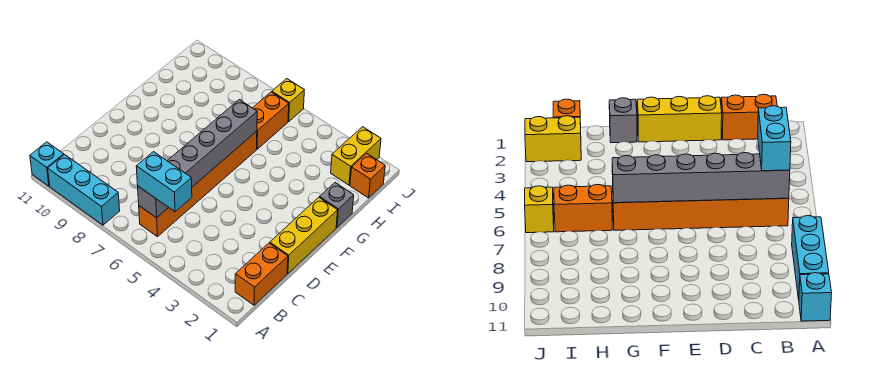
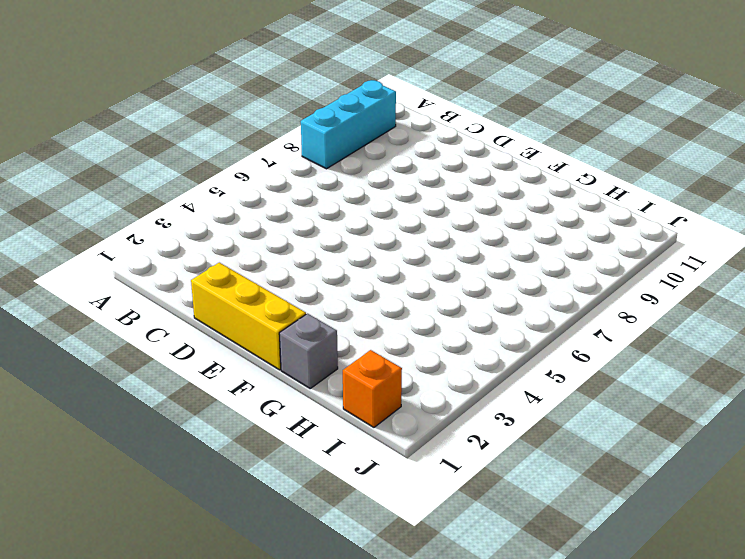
none -> cyan brick A11 level 1
none -> orange brick B1:C1 level 1
none -> orange brick B6:G6 level 1

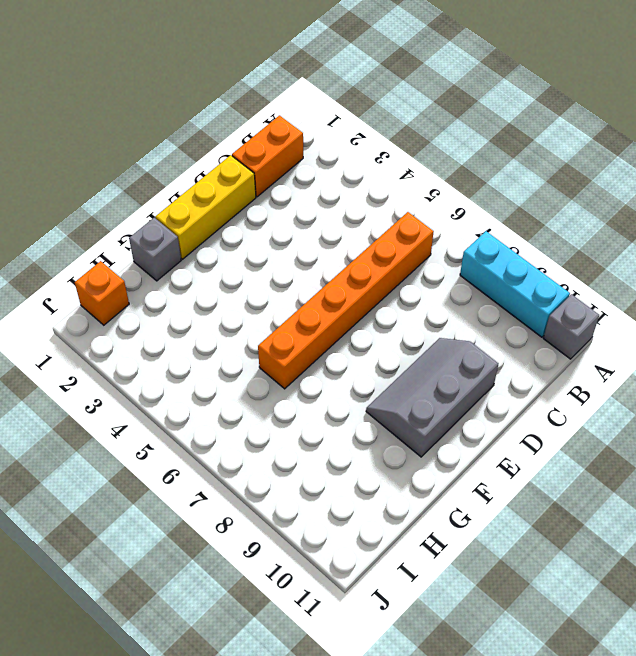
grey brick A11 level 1 -> cyan brick A11 level 1
grey slope D9:F10 level 1 top 10 -> none
none -> orange brick H6:I6 level 1
none -> yellow brick I2:J2 level 1
none -> yellow brick J6 level 1

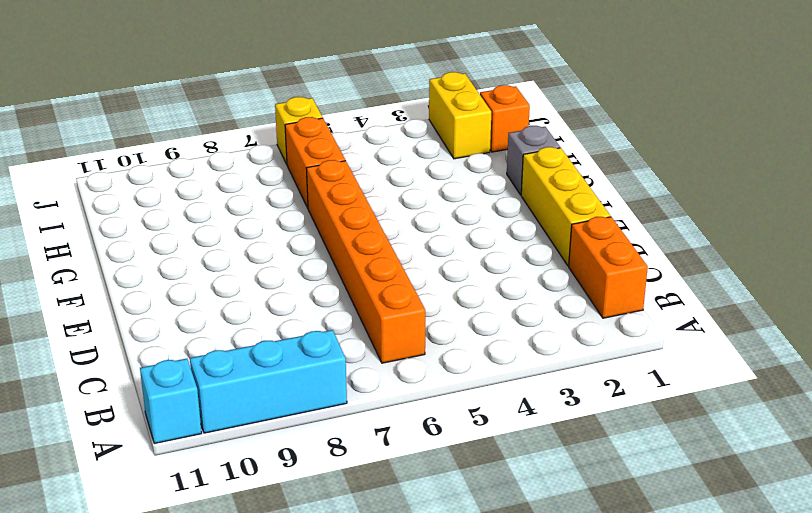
none -> grey brick B6:G6 level 2
none -> cyan brick B5:B6 level 3

